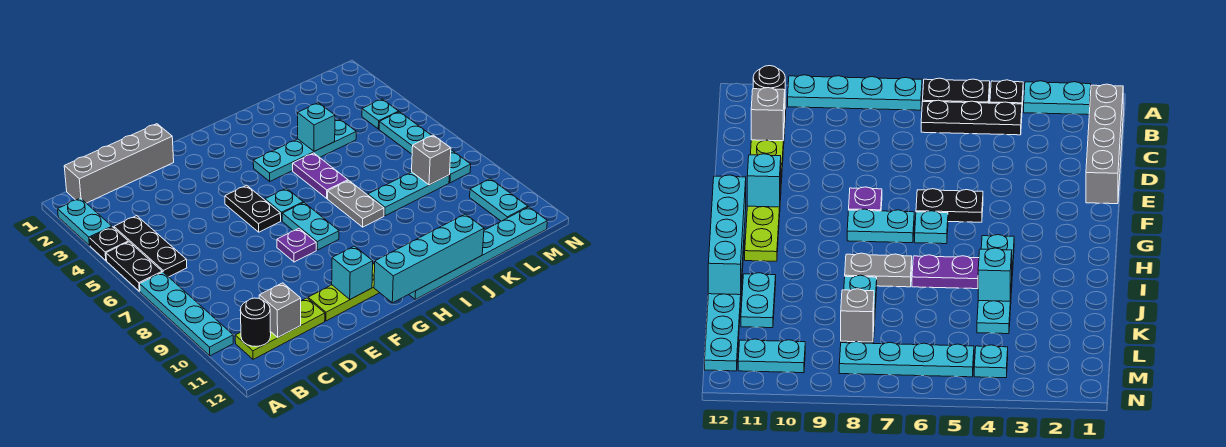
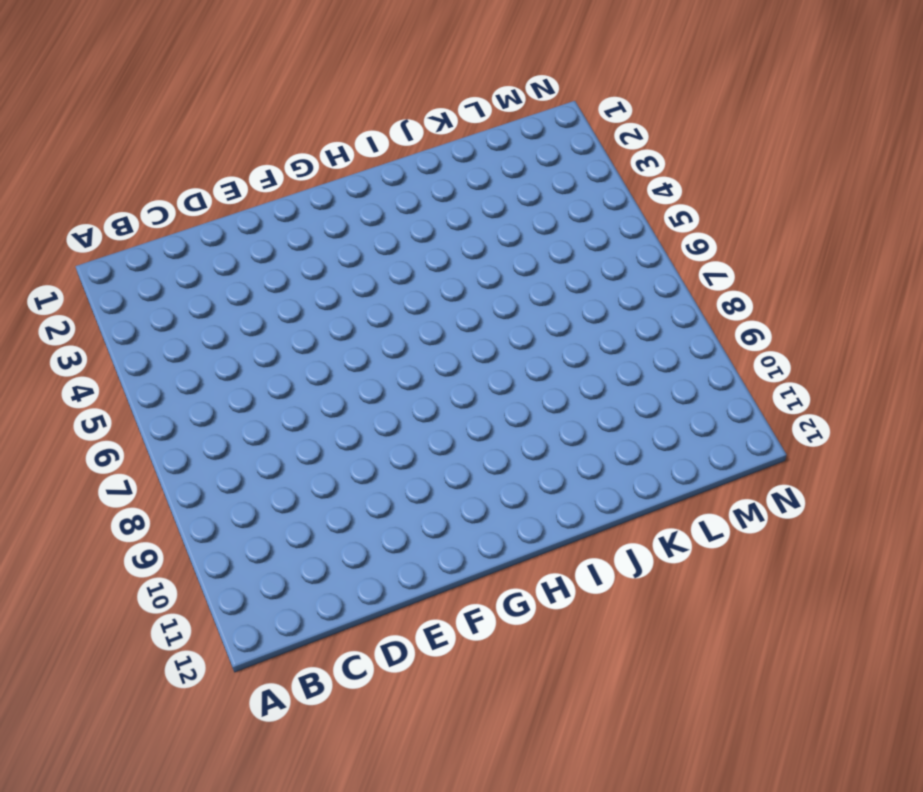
none -> cyan plate A2:A3 level 1
none -> black plate A4 level 1
none -> black plate A5:A6 level 1

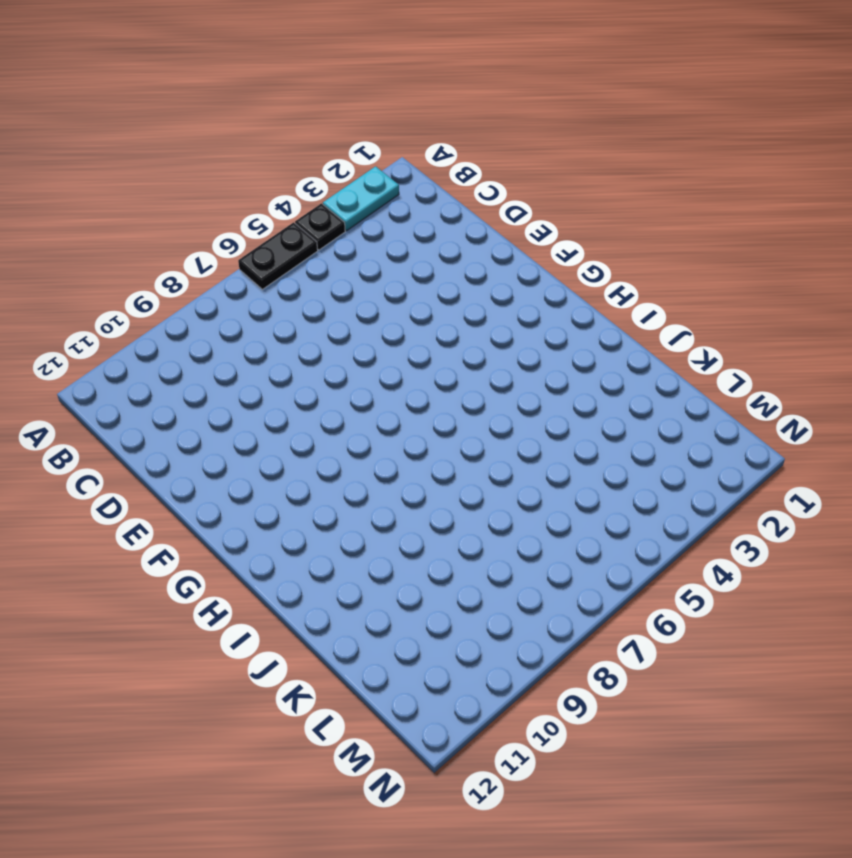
none -> cyan plate A7:A10 level 1
none -> grey brick B1:E1 level 1
none -> black plate B4:B6 level 1

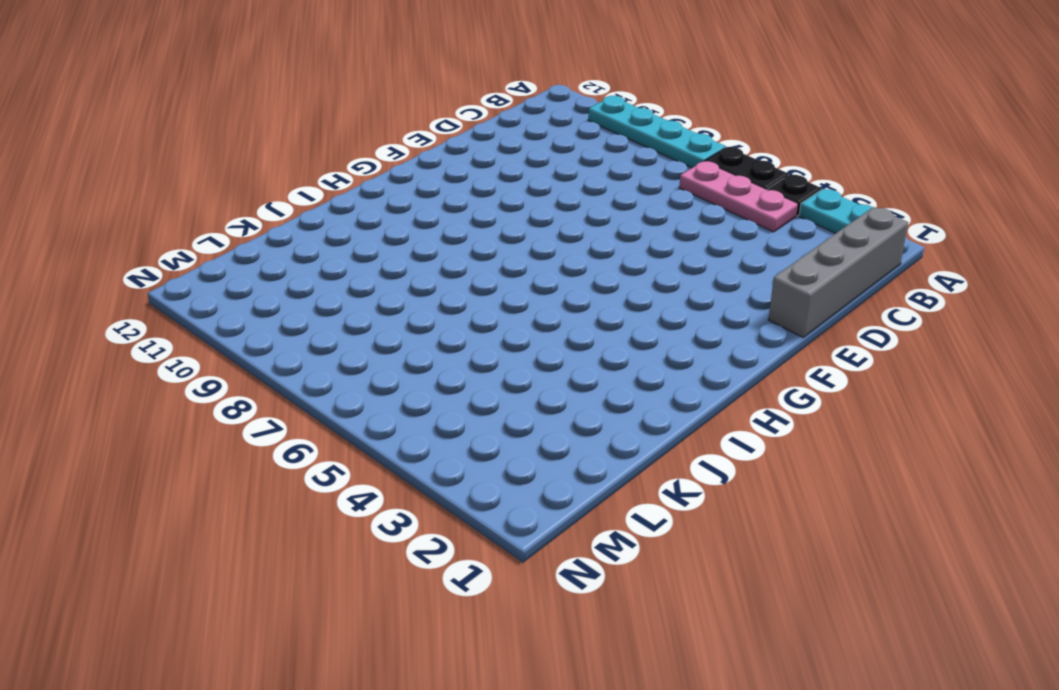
pink plate B4:B6 level 1 -> black plate B4:B6 level 1
none -> lime plate B11:D11 level 1
none -> lime plate E11:H11 level 1
none -> black plate F5:F6 level 1

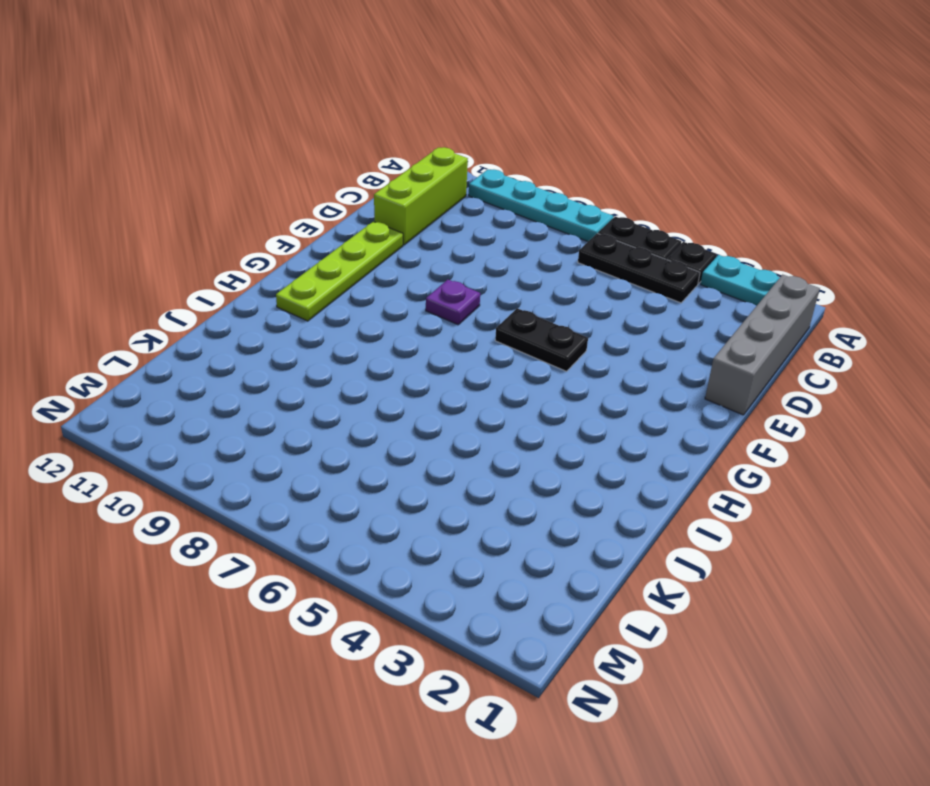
lime brick B11:D11 level 1 -> lime plate B11:D11 level 1
none -> cyan plate G6 level 1
none -> cyan plate G7:G8 level 1
none -> cyan plate H4:K4 level 1

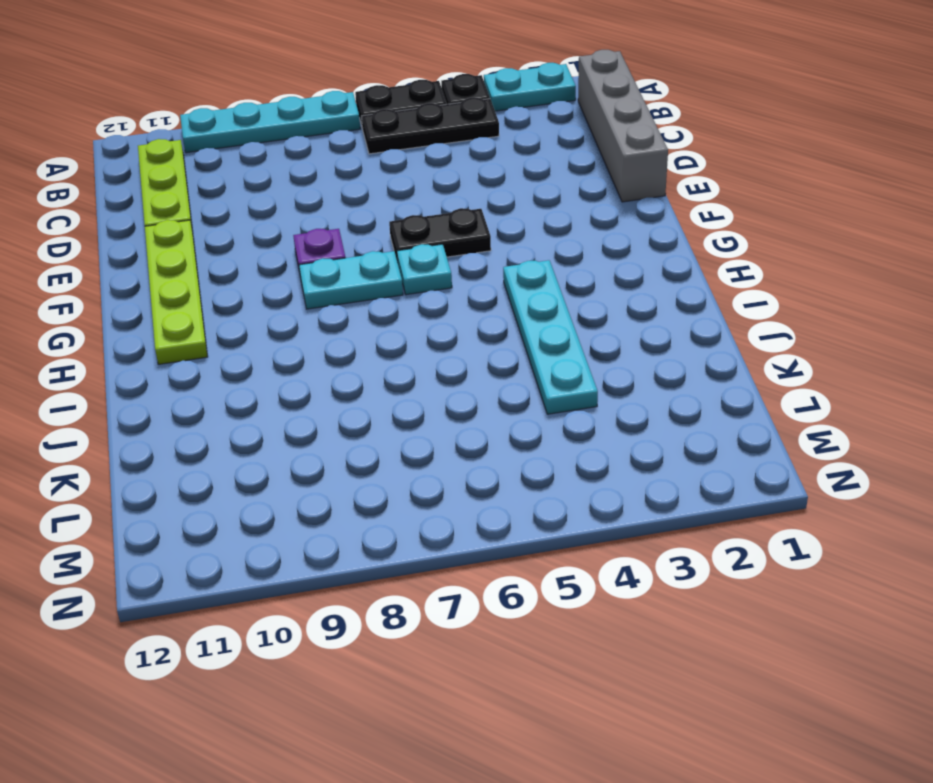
none -> cyan plate H12:M12 level 1
none -> purple plate I5:I6 level 1
none -> grey plate I7:I8 level 1

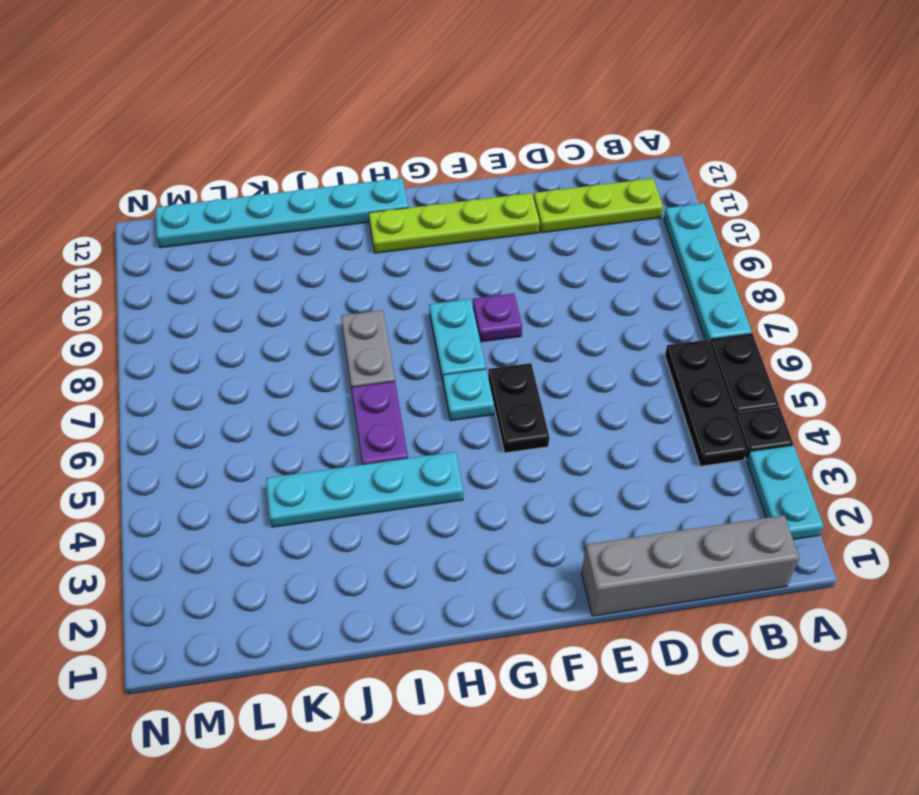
none -> cyan plate J8:L8 level 1
none -> cyan plate J11:K11 level 1
none -> cyan plate M4 level 1

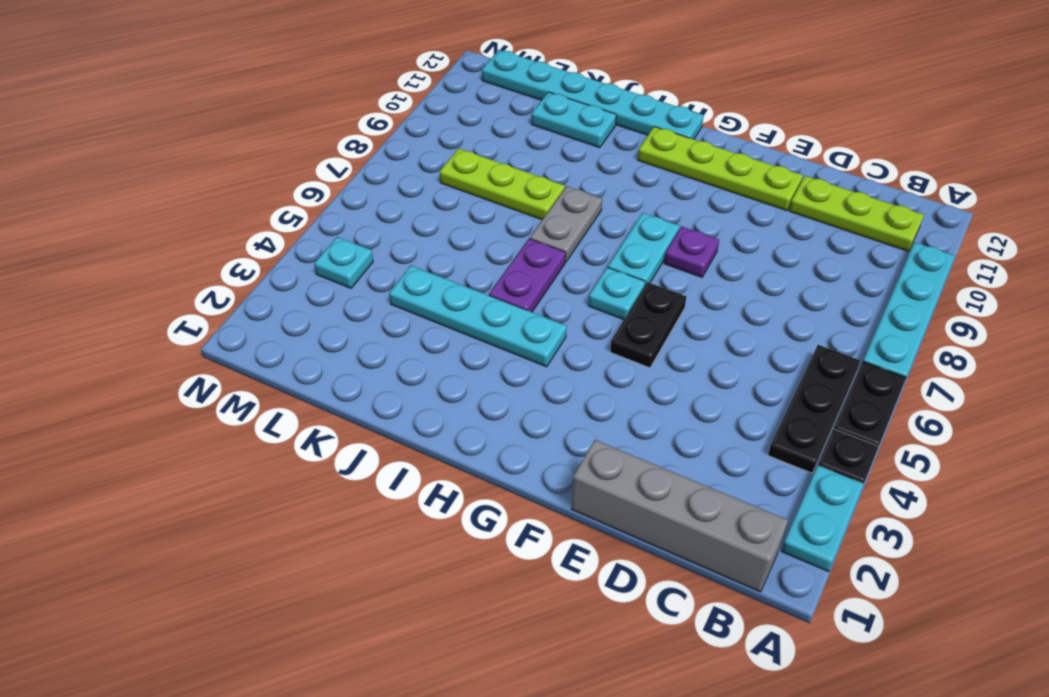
lime plate J8:L8 level 1 -> cyan plate J8:L8 level 1
none -> cyan plate M5:M8 level 1
none -> cyan plate M10:M11 level 1
none -> black round brick B11 level 2

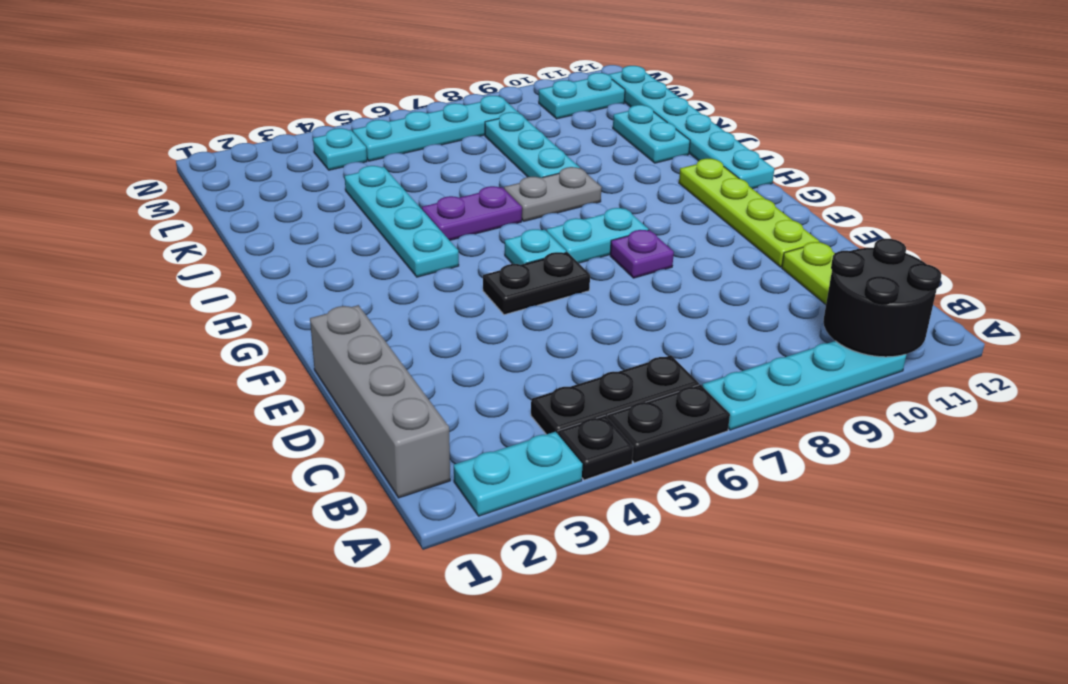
black round brick A10:B11 level 2 -> black round brick B11 level 2
none -> grey brick C11 level 2
none -> cyan brick F11 level 2
none -> cyan brick G12:J12 level 2

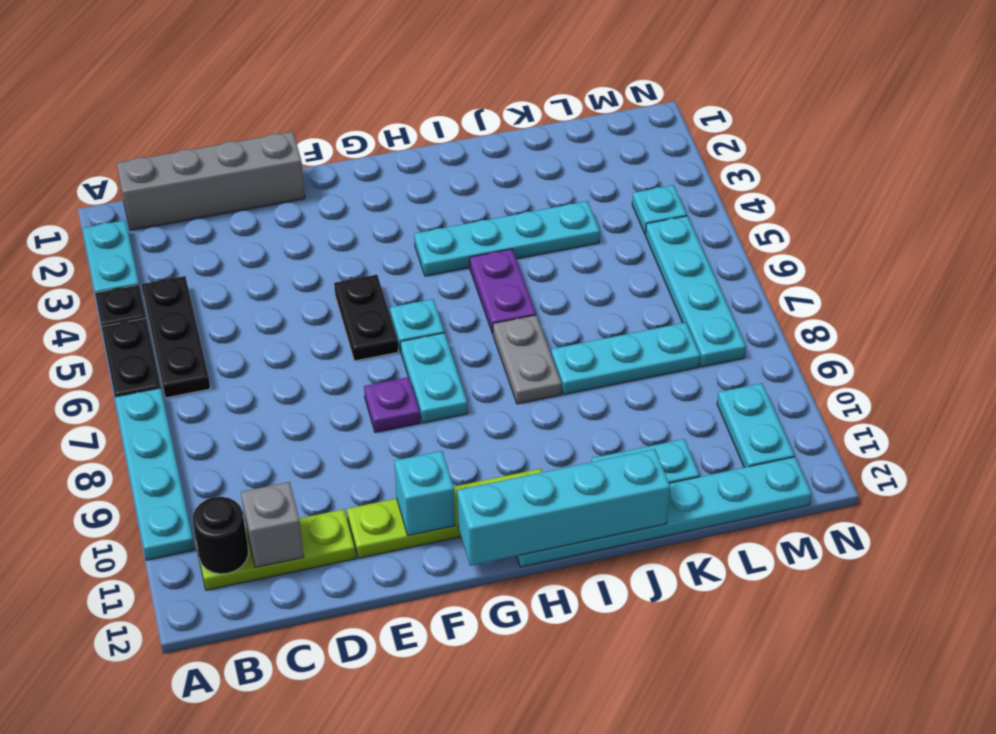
none -> cyan brick J4 level 2
none -> grey brick L8 level 2

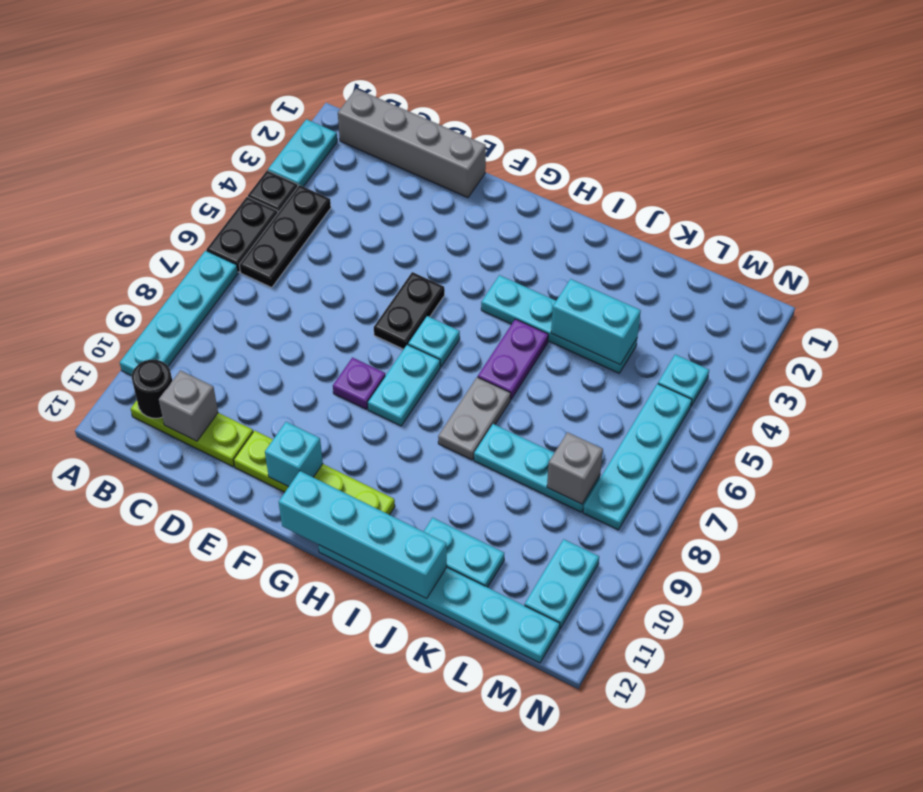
cyan brick J4:K4 level 2 -> cyan brick J4 level 2

